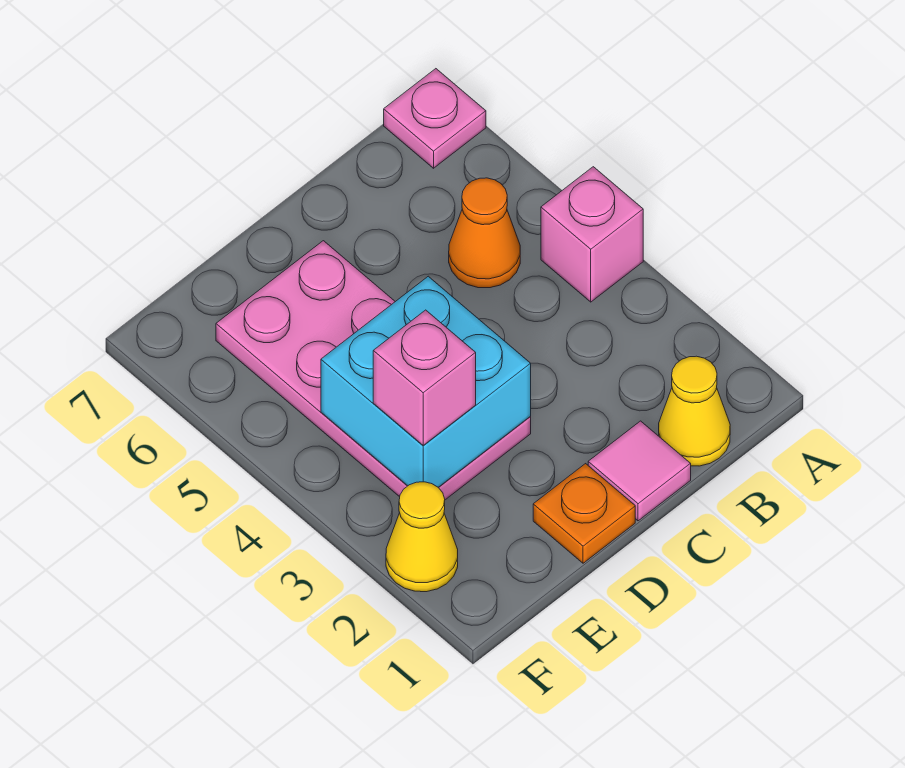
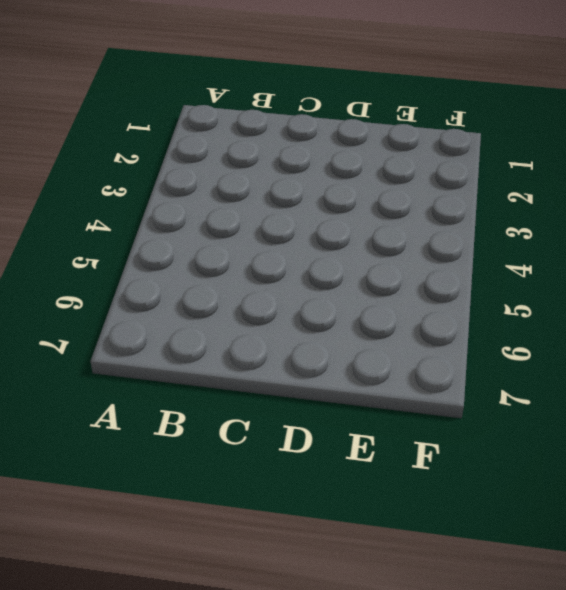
none -> pink brick A4 level 1
none -> pink plate A7 level 1

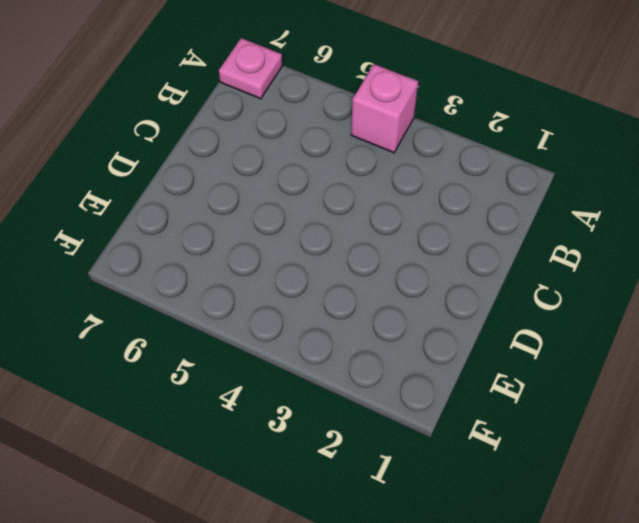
none -> yellow cone B1 level 1
none -> orange cone B5 level 1

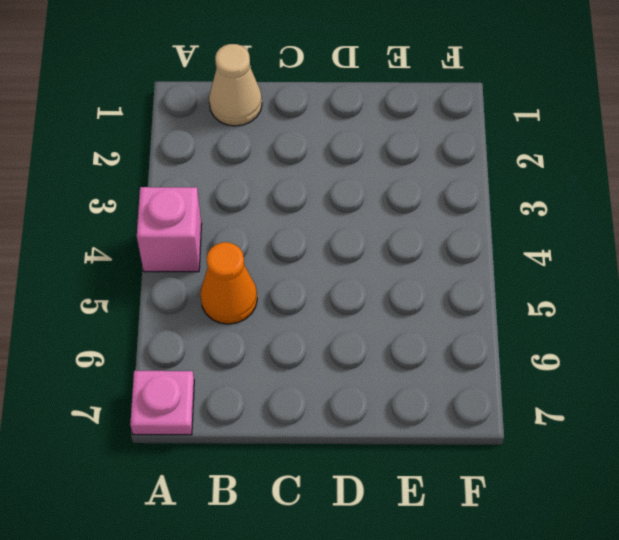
tan cone B1 level 1 -> yellow cone B1 level 1
none -> pink tile C1 level 1
none -> orange plate D1 level 1

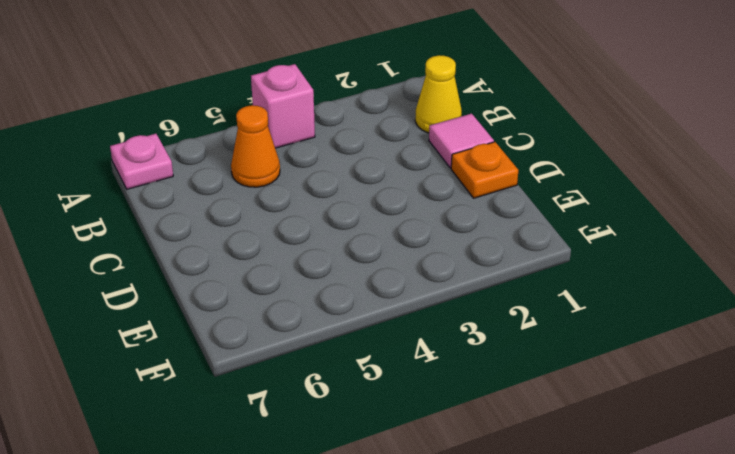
none -> pink plate D3:E6 level 1
none -> yellow cone F2 level 1

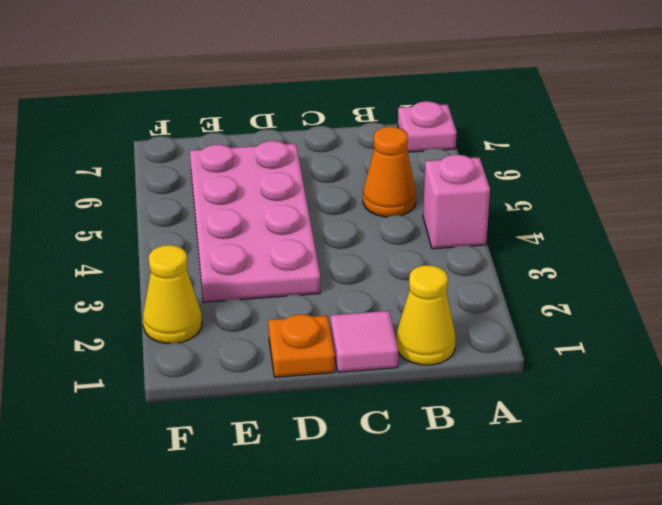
none -> cyan brick D3:E4 level 2
none -> pink brick E3 level 3

